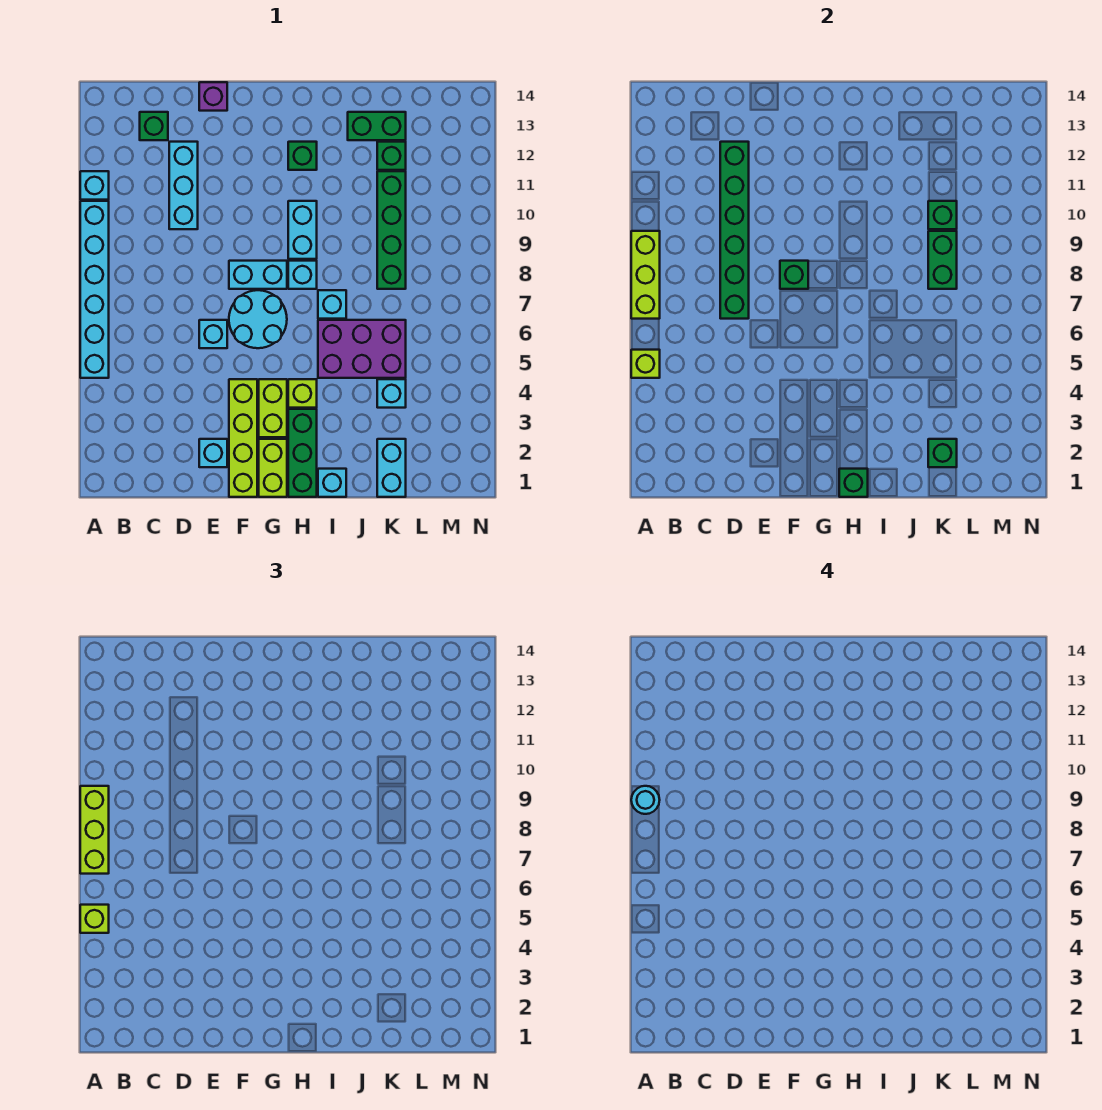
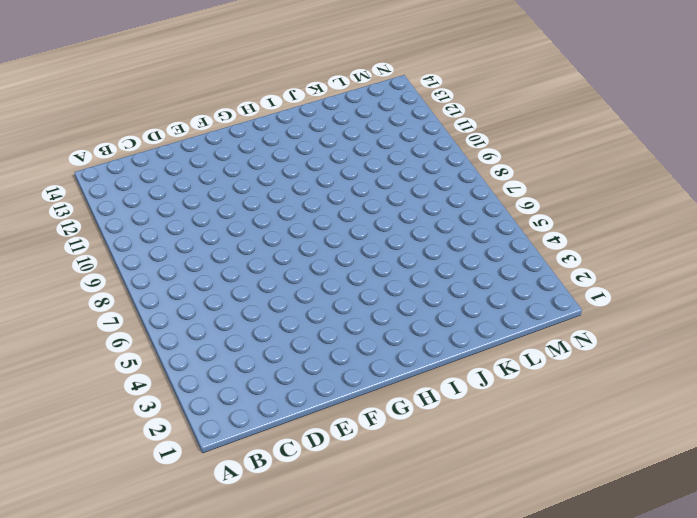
none -> cyan brick A5:A10 level 1
none -> cyan brick A11 level 1
none -> green brick C13 level 1
none -> cyan brick D10:D12 level 1

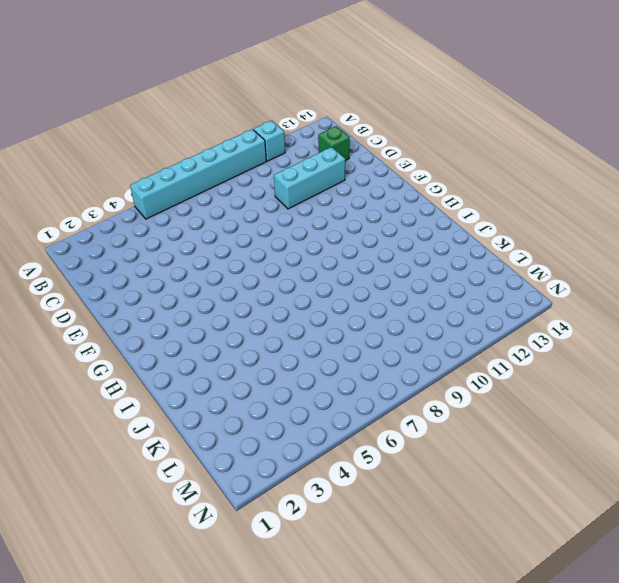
none -> cyan brick E2 level 1
none -> cyan brick E6 level 1
none -> purple brick E14 level 1
none -> lime brick F1:F4 level 1

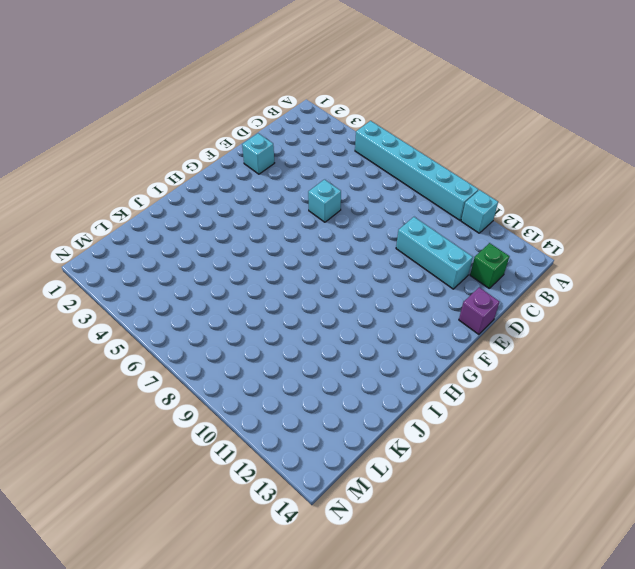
none -> lime brick F1:F4 level 1
none -> cyan round brick F6:G7 level 1
none -> cyan brick F8:G8 level 1
none -> lime brick G1:G2 level 1

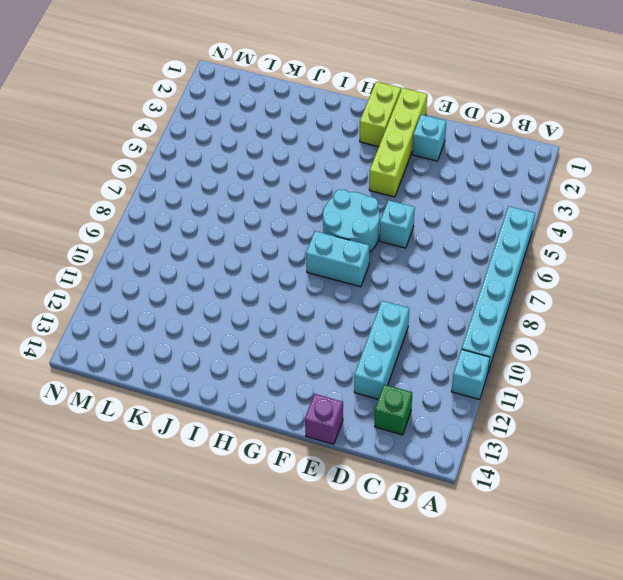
none -> lime brick G3:G4 level 1
none -> green brick H1:H3 level 1
none -> lime brick H4 level 1
none -> cyan brick H8 level 1

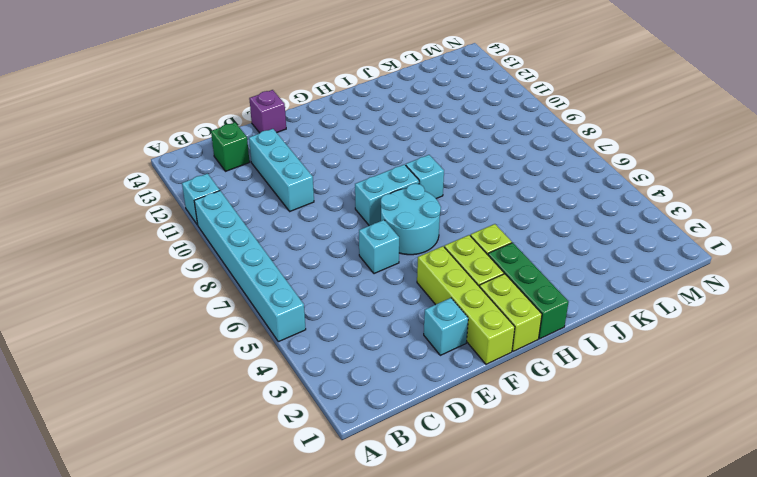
none -> cyan brick H9:H10 level 1
none -> green brick H12 level 1
none -> cyan brick I1 level 1
none -> purple brick I5:K6 level 1

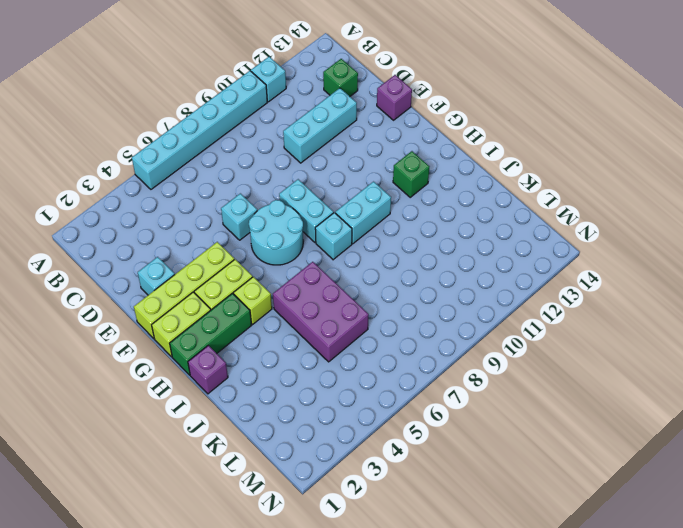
purple brick I1 level 1 -> cyan brick I1 level 1
none -> cyan brick I7 level 1
none -> green brick J13:K13 level 1
none -> cyan brick K1:K2 level 1
none -> cyan brick K4 level 1

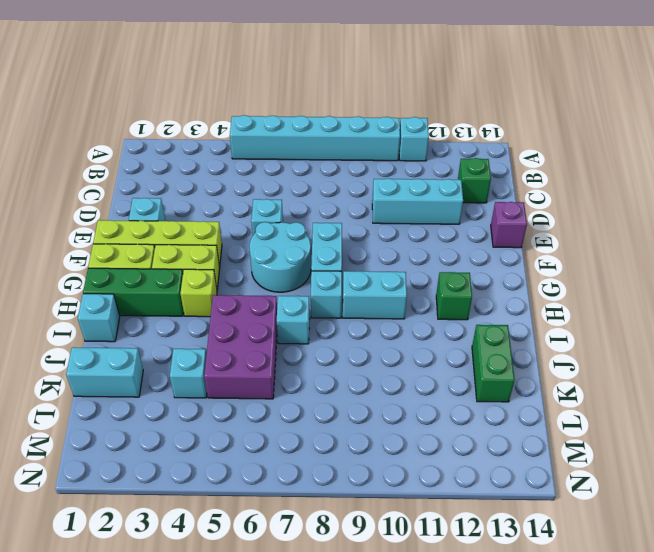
none -> green brick K8:K11 level 1
none -> green brick K12 level 1
none -> lime brick A5 level 2
none -> lime brick A7:A9 level 2

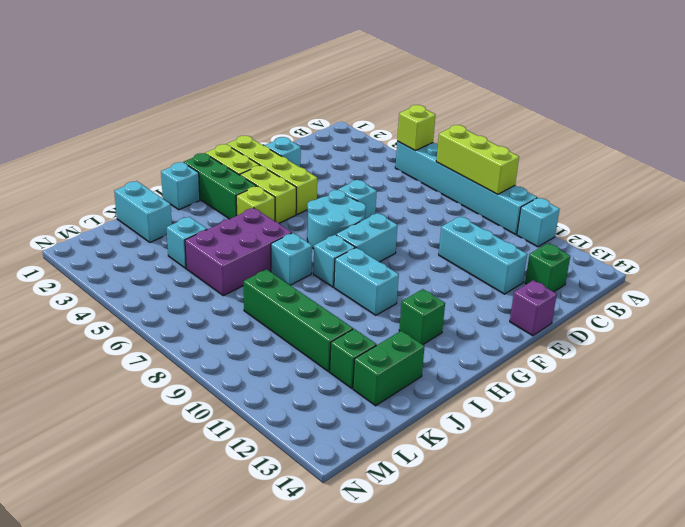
none -> green brick D7:D12 level 2
none -> green brick F8 level 2
none -> green brick H1 level 2
none -> green brick K2 level 2

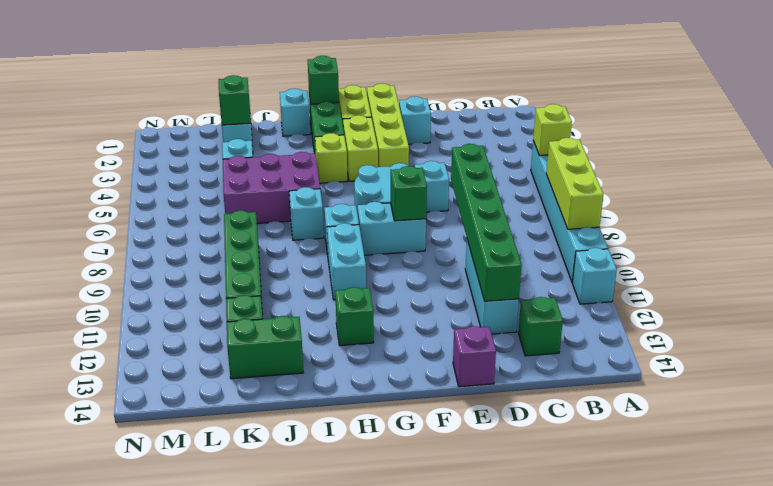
none -> green brick K8:K9 level 2
none -> green brick K10 level 2
none -> lime brick A5 level 3
none -> lime brick A7:A9 level 3

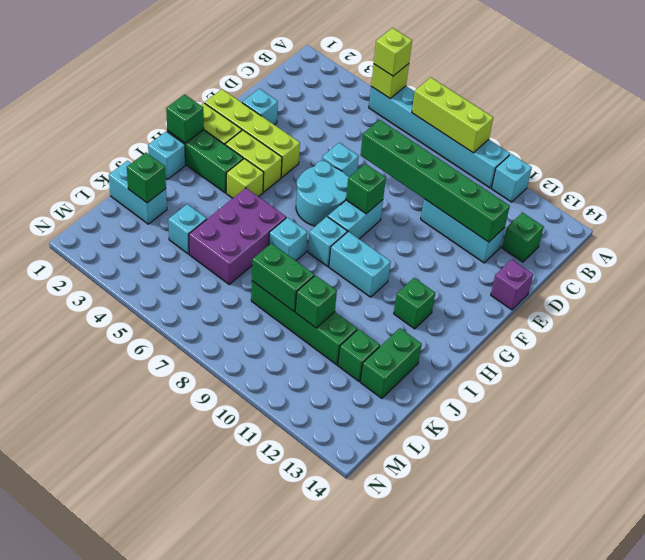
none -> lime brick A7:A9 level 3
none -> cyan round brick A9 level 4

